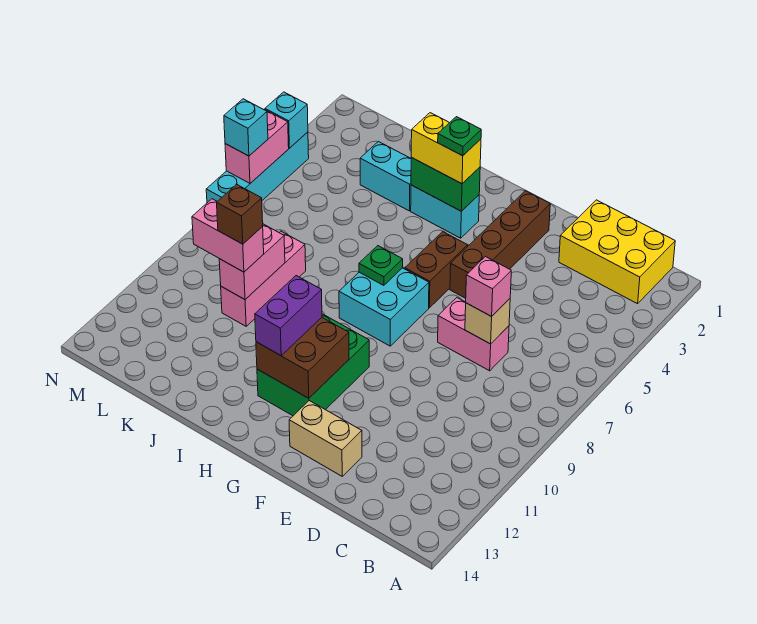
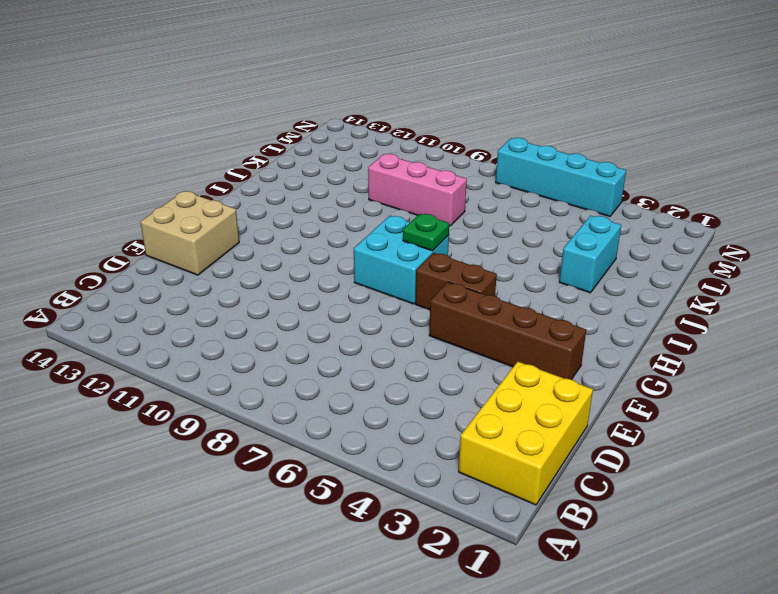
tan brick E13:F14 level 1 -> tan brick E13:F13 level 1
none -> pink brick D7:E7 level 1
none -> green brick G10:H12 level 1
none -> cyan brick H3:I3 level 1

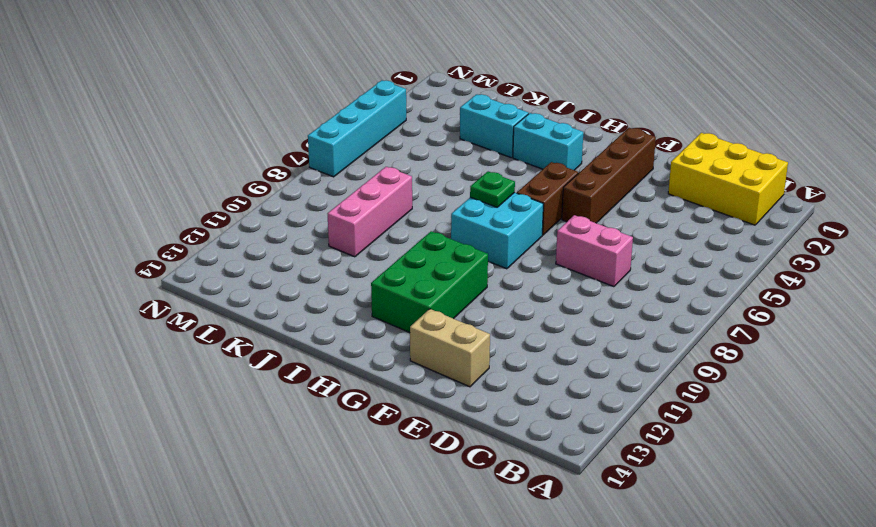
none -> tan brick D7 level 2
none -> brown brick G11:H12 level 2
none -> green brick H3:I3 level 2

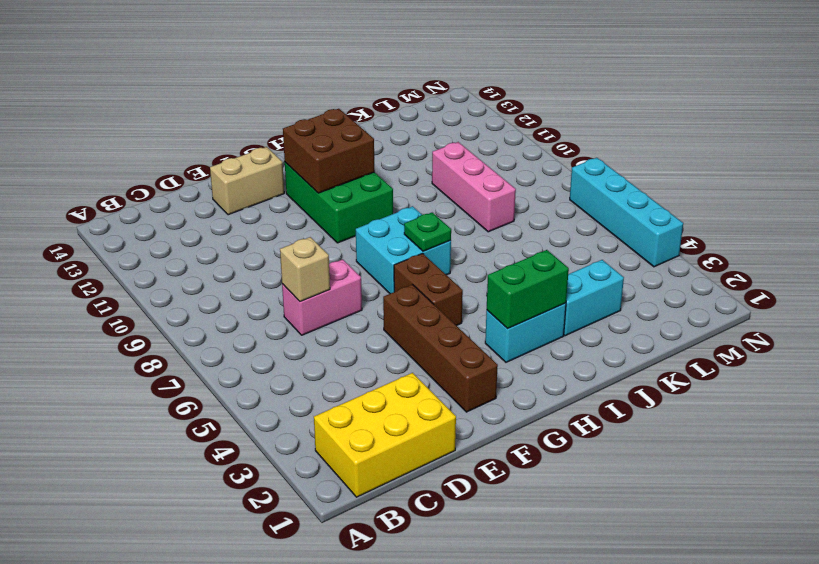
none -> pink brick K9:K10 level 2
none -> cyan brick N4 level 2
none -> pink brick N5:N6 level 2

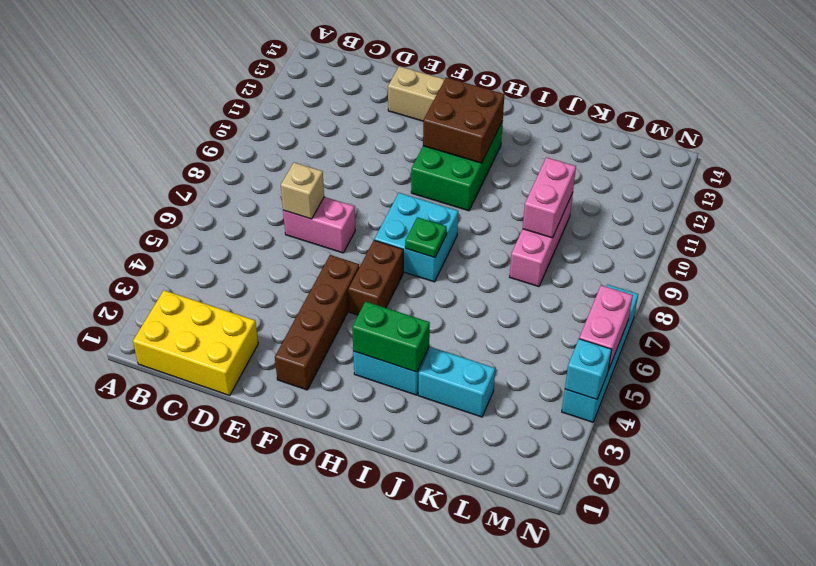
none -> pink brick D7 level 3
none -> yellow brick H3:I3 level 3
none -> purple brick H11:H12 level 3

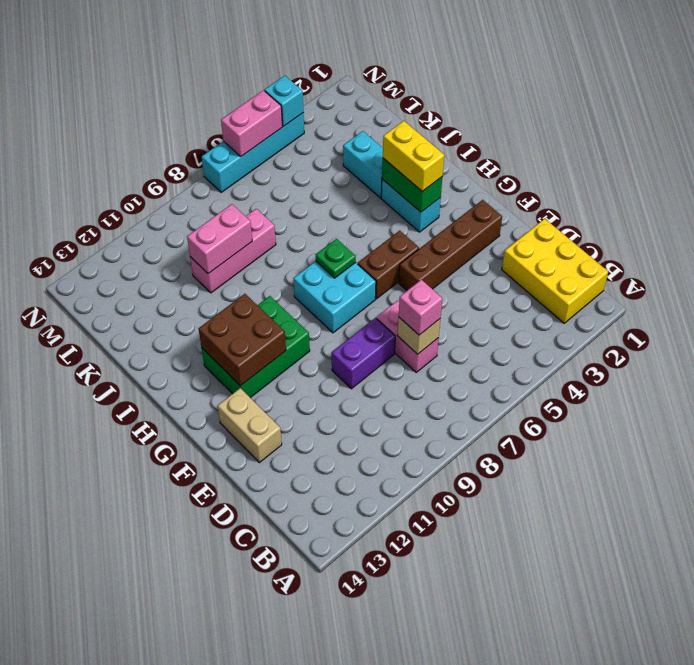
purple brick E8:E9 level 1 -> purple brick H11:H12 level 3
none -> pink brick K10:L10 level 3
none -> cyan brick N6 level 3
none -> green plate H3 level 4

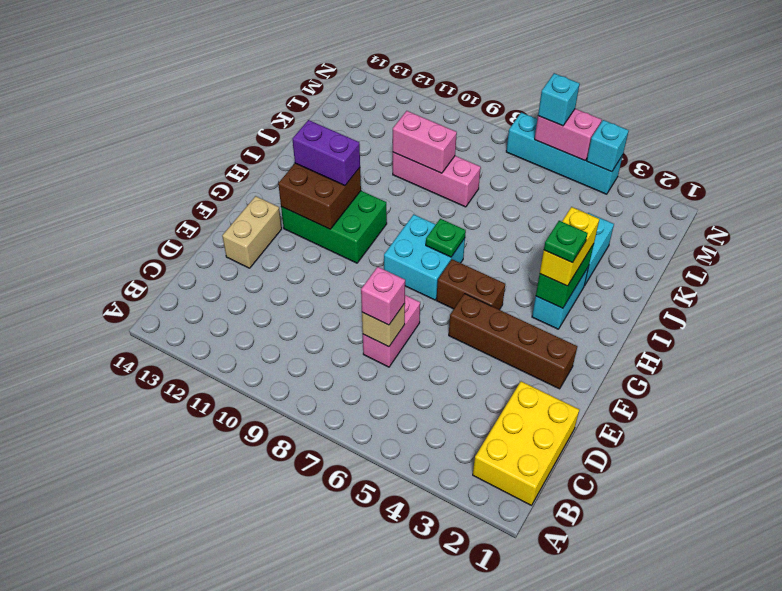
none -> pink brick K10:L10 level 3
none -> brown brick K10 level 4

